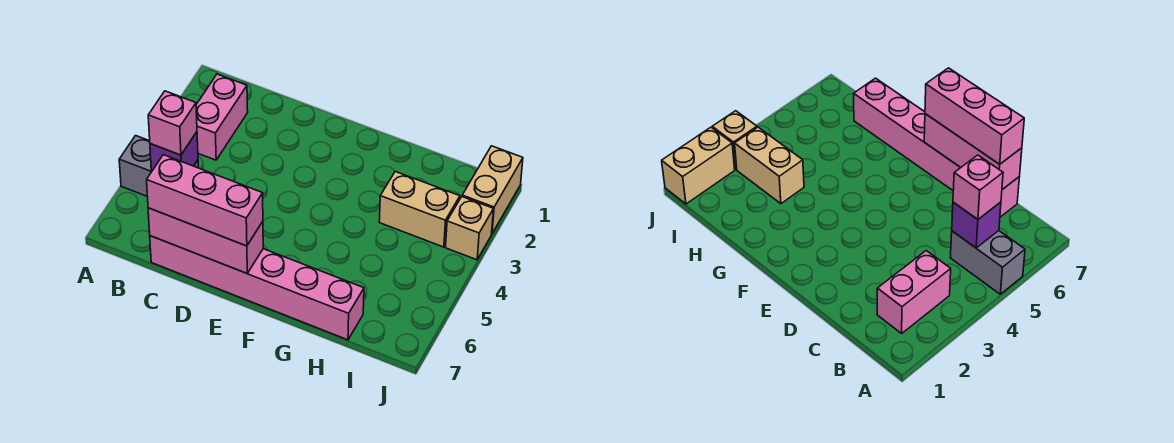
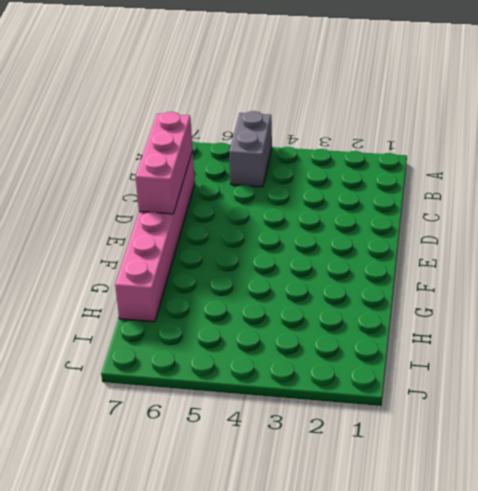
none -> pink brick B2:B3 level 1
none -> tan brick H3:I3 level 1

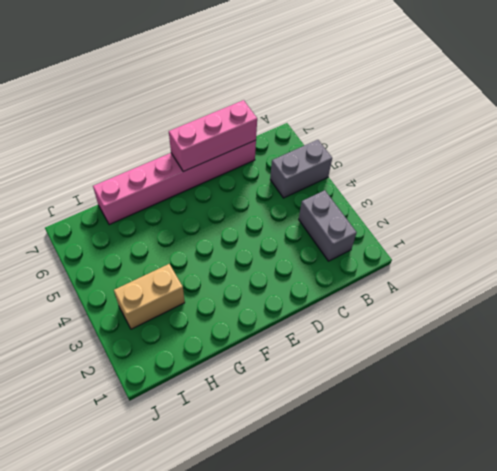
grey brick B2:B3 level 1 -> pink brick B2:B3 level 1
none -> tan brick J1:J2 level 1
none -> tan brick J3 level 1

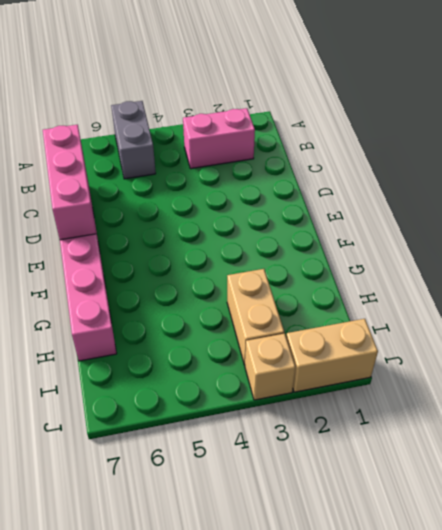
none -> purple brick B5 level 2
none -> pink brick B5 level 3

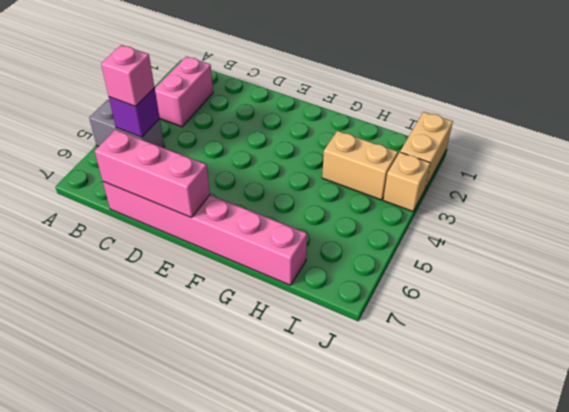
none -> pink brick C7:E7 level 3

